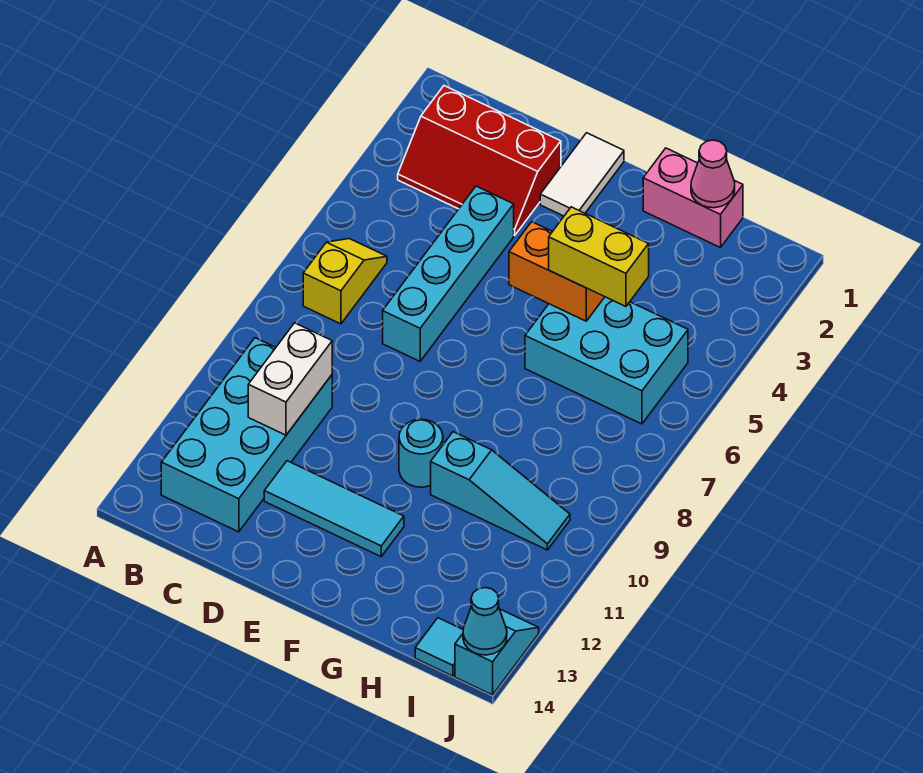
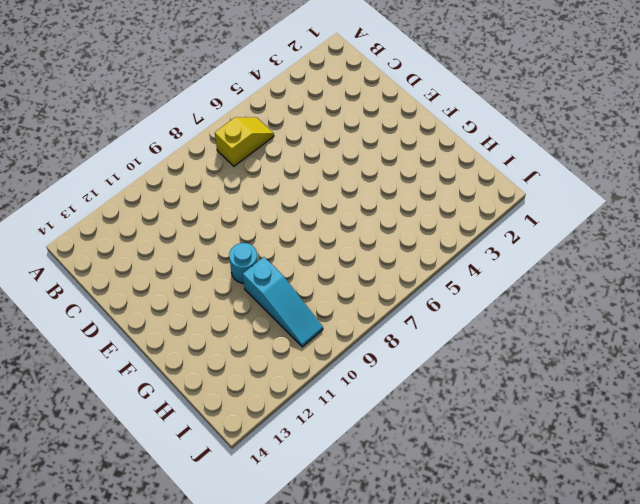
none -> red slope B2:D3 level 1 top 2
none -> cyan brick B10:C13 level 1
none -> cyan brick D4:D7 level 1

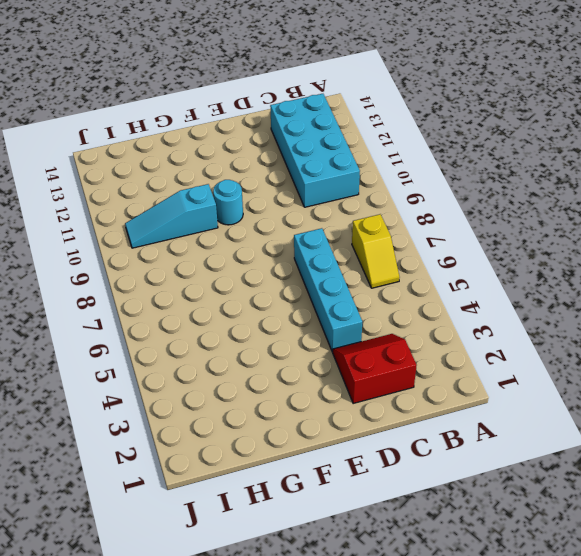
red slope C2:D3 level 1 top 2 -> red slope B2:D3 level 1 top 2
none -> cyan tile D12:F12 level 1
none -> white tile E1:E2 level 1
none -> pink brick G1:H1 level 1

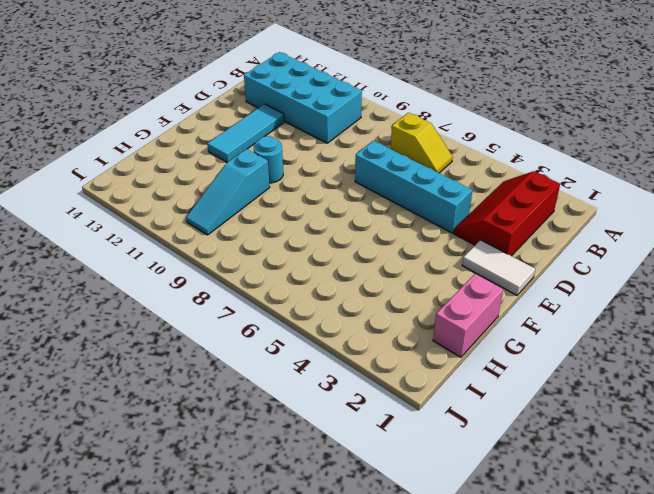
none -> cyan brick G5:I6 level 1
none -> cyan tile I14 level 1
none -> cyan slope J13:J14 level 1 top 14

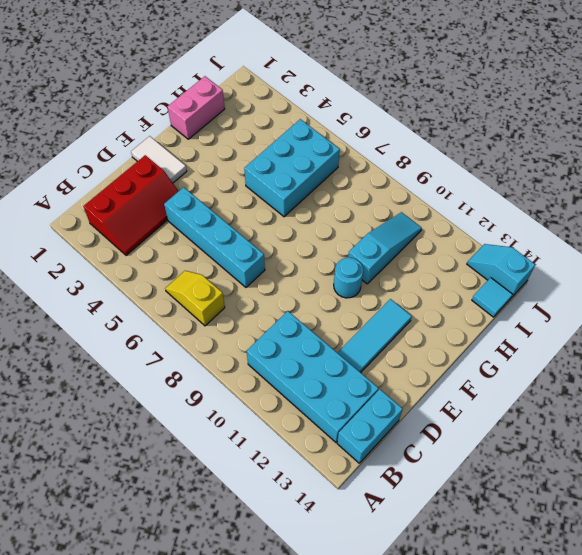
cyan brick B14:C14 level 1 -> none
none -> white brick C10:C11 level 2
none -> orange brick F5:G5 level 2
none -> pink cone H1 level 2

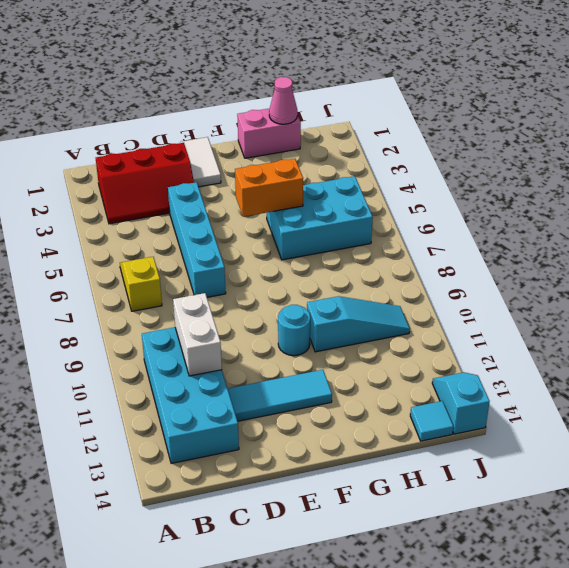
none -> cyan cone J14 level 2
none -> yellow brick G5:H5 level 3

